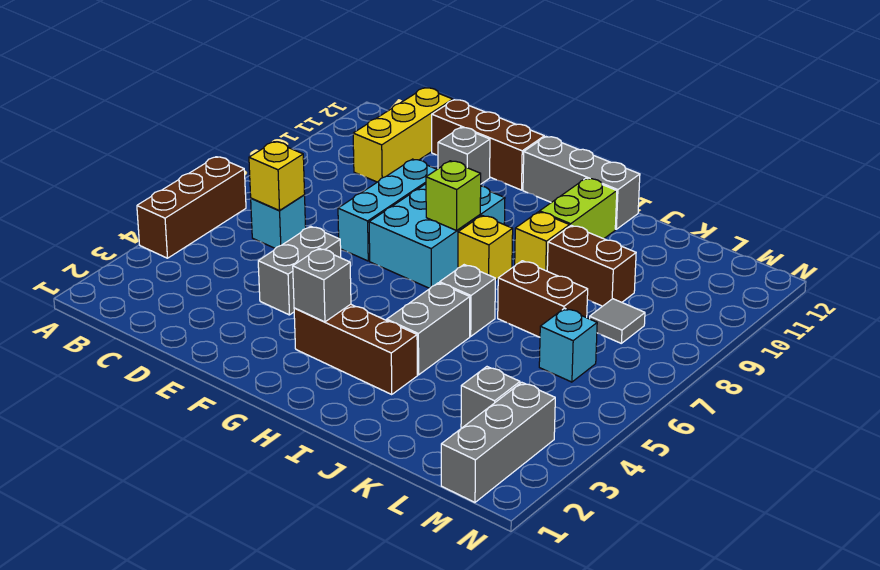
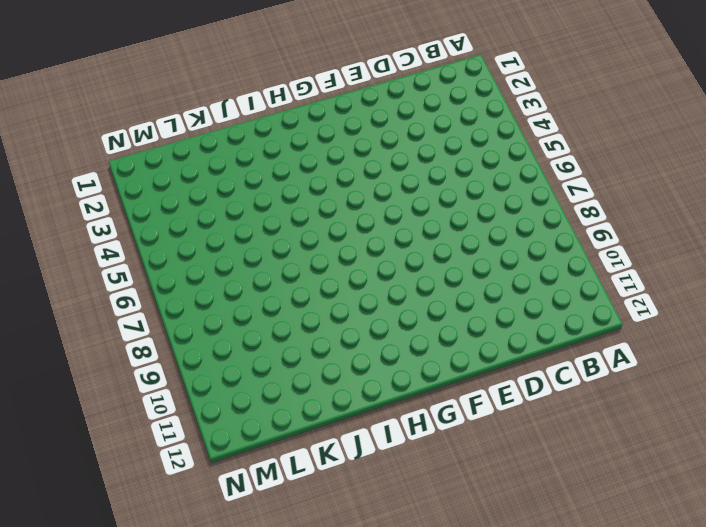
none -> brown brick A4:A6 level 1
none -> cyan brick C6 level 1
none -> yellow brick C10:C12 level 1

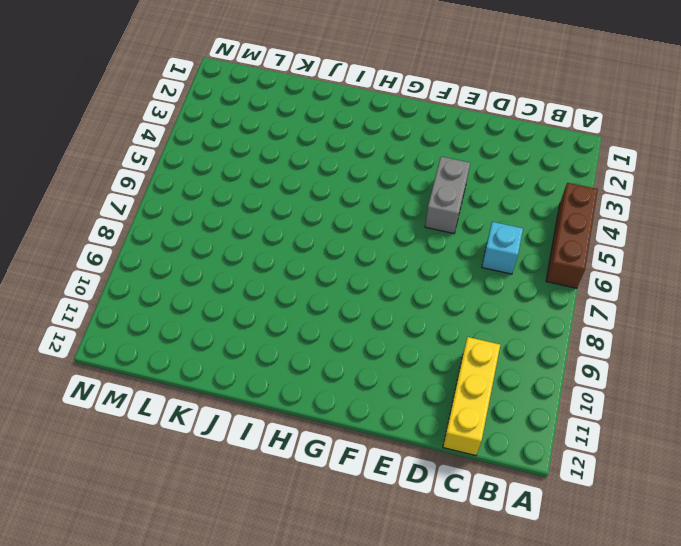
none -> brown brick D12:F12 level 1
none -> cyan brick E7:E9 level 1
none -> grey brick E11 level 1

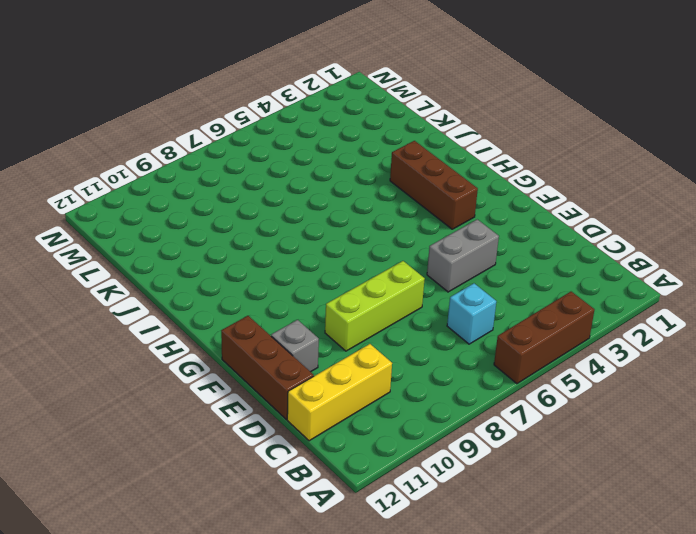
lime brick E7:E9 level 1 -> cyan brick E7:E9 level 1
none -> cyan brick F7:G9 level 1
none -> grey brick G12:I12 level 1
none -> yellow brick H8 level 1

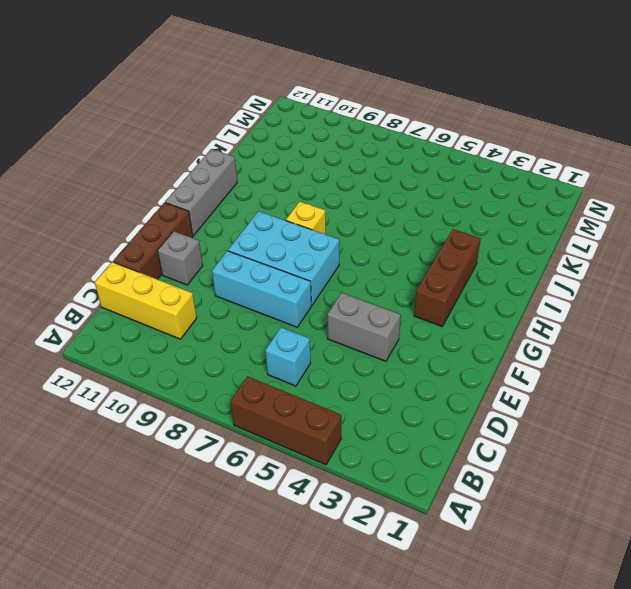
none -> grey brick I4:I5 level 1
none -> grey brick I6 level 1
none -> yellow brick I9 level 1

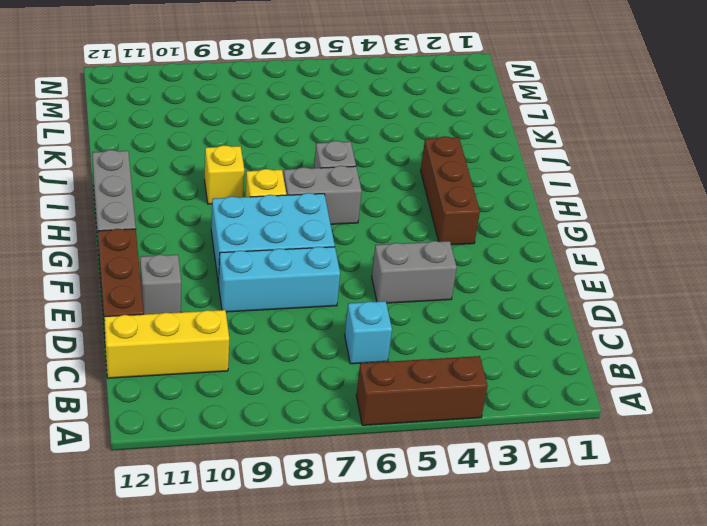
grey brick H6:H7 level 1 -> grey brick I4:I5 level 1
none -> lime brick I10:I11 level 1
none -> brown brick J7:K7 level 1
none -> brown brick J9:K9 level 1

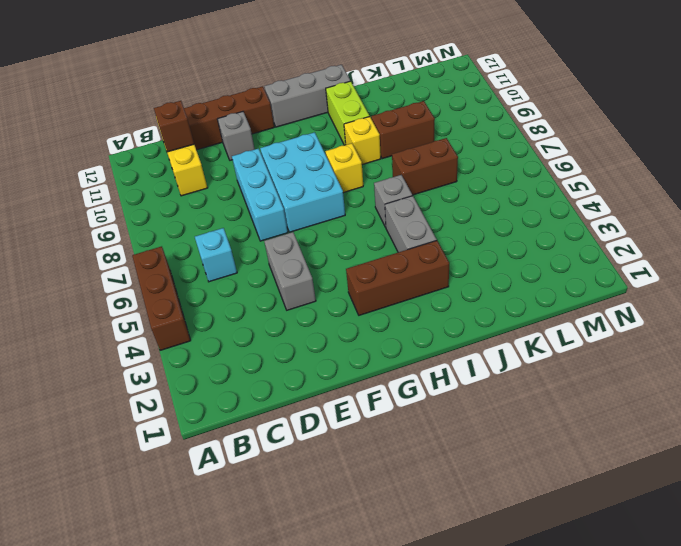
brown brick C11 level 2 -> none
none -> grey brick L3 level 1
none -> cyan brick L6 level 1
none -> grey tile L8 level 1

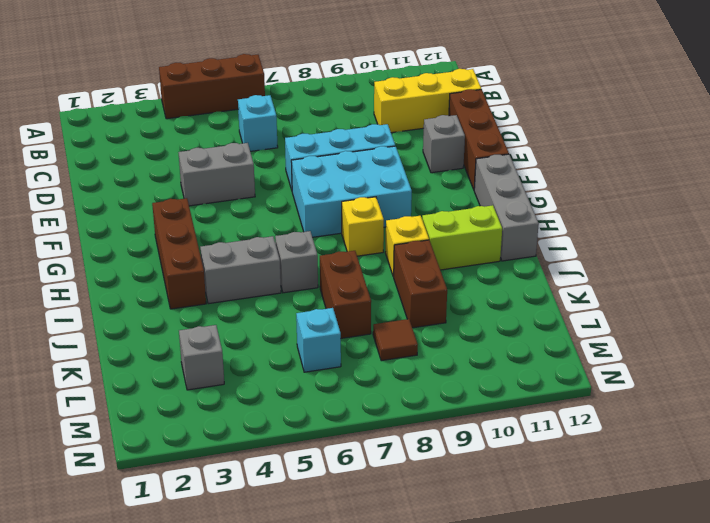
brown tile L8 level 1 -> grey tile L8 level 1
none -> grey brick M1:M3 level 1
none -> yellow brick C6 level 2
none -> grey brick G3 level 2

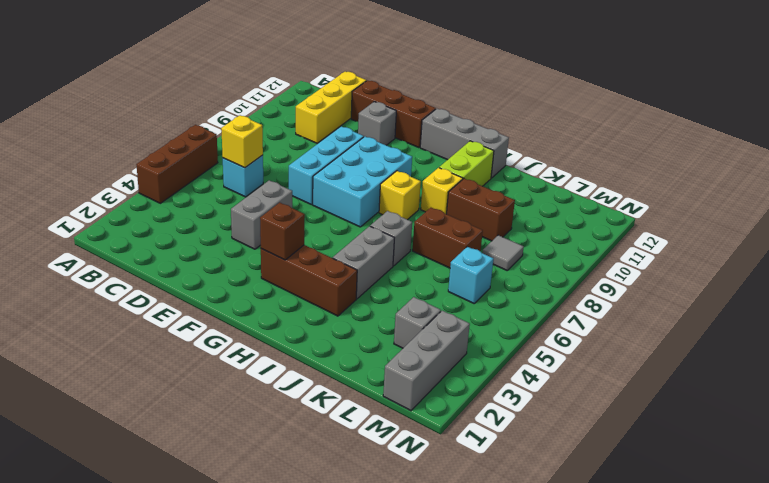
brown brick G3 level 2 -> grey brick G3 level 2
none -> lime brick G8 level 2

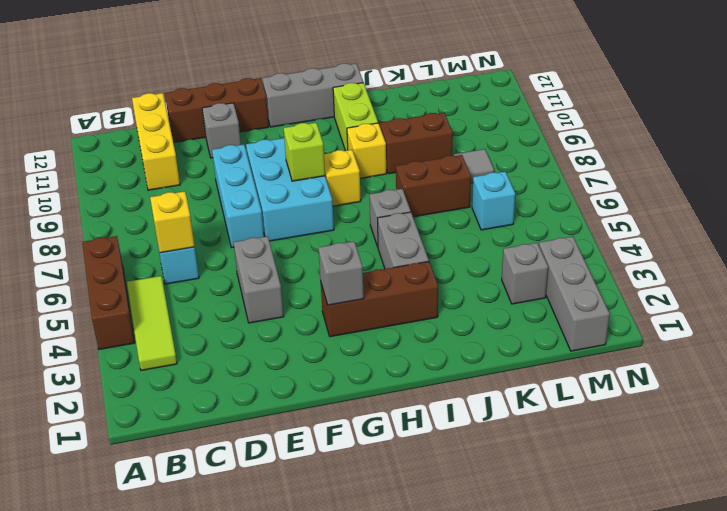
lime tile B3:B5 level 1 -> none

